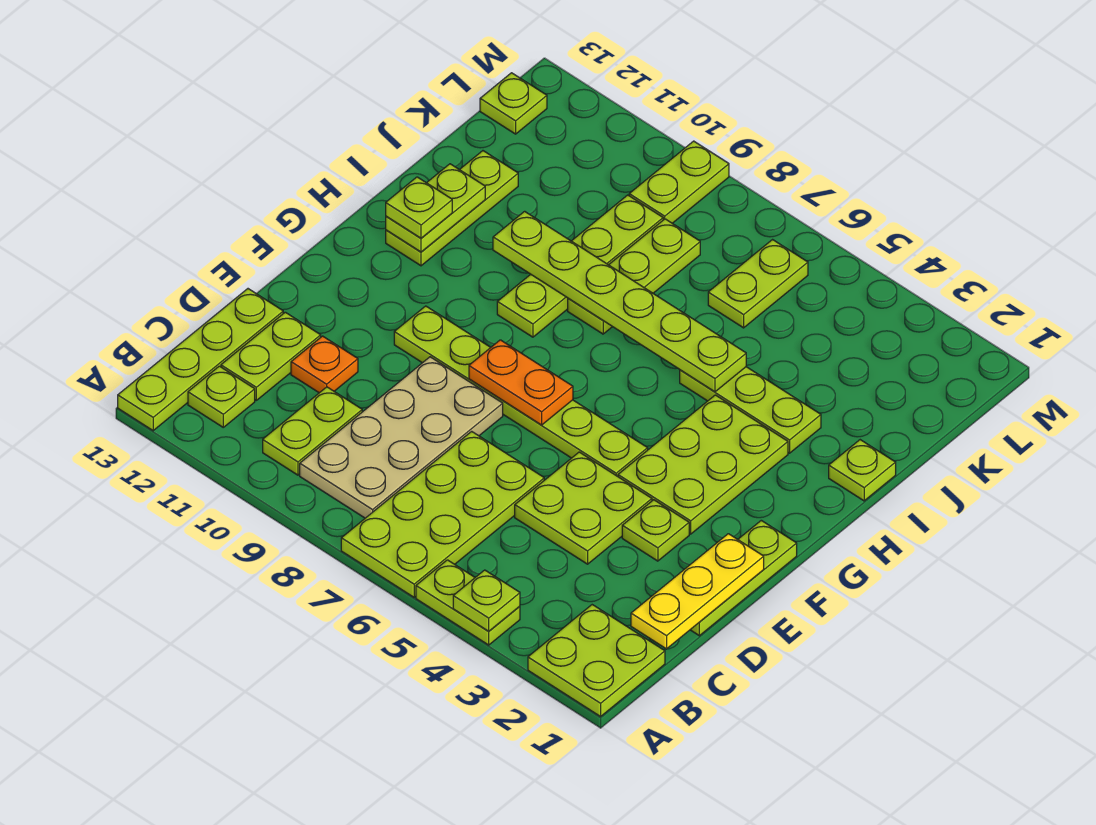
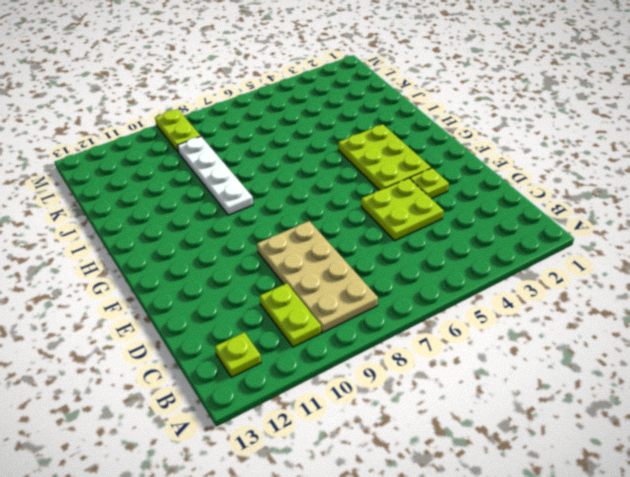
white plate H9:K9 level 1 -> lime plate H9:K9 level 1
none -> lime plate A1:B2 level 1
none -> lime plate A4:A5 level 1
none -> lime plate A6:D7 level 1

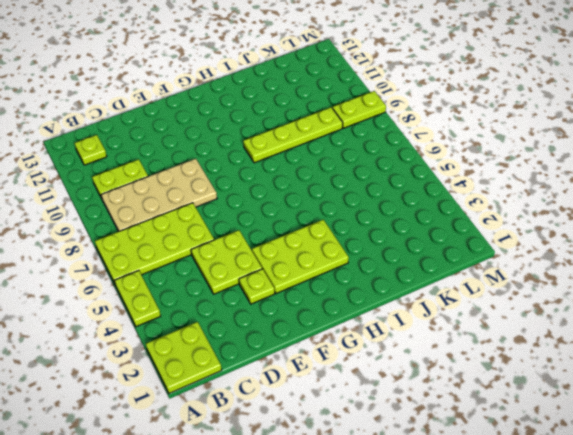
none -> lime plate A13:D13 level 1
none -> lime plate C12:D12 level 1
none -> lime plate D1:F1 level 1

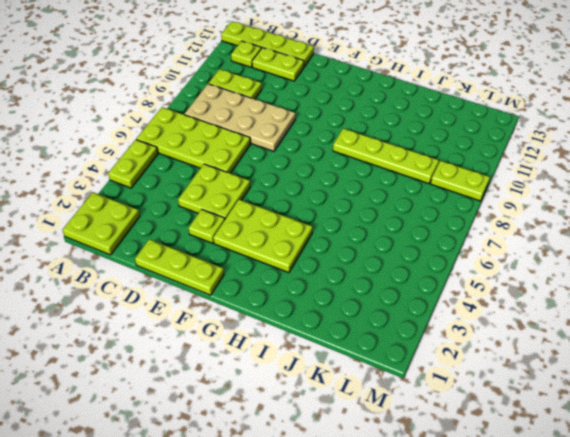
none -> orange plate D11 level 1
none -> lime plate F5:F10 level 1
none -> lime plate H12:J12 level 1

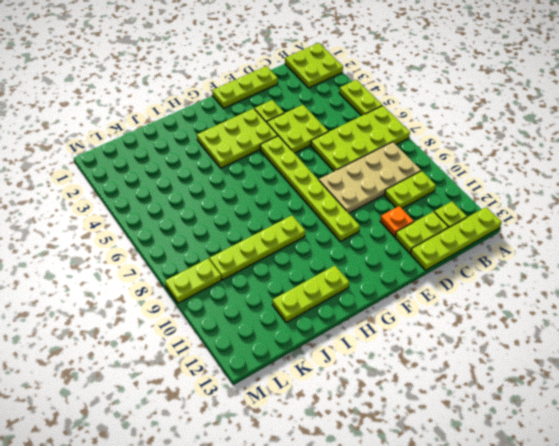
none -> lime plate I1 level 1
none -> lime plate I3:I5 level 1
none -> lime plate I8:K8 level 1

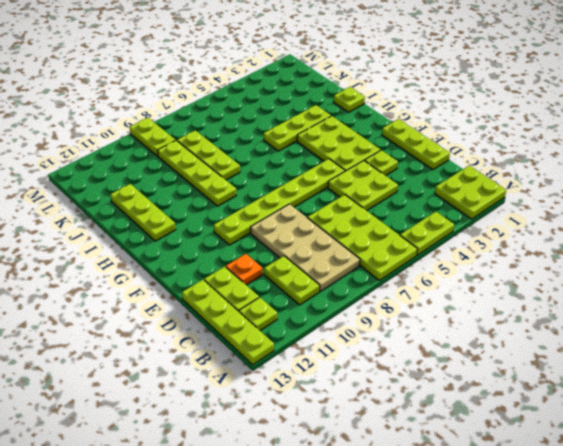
none -> lime plate K6:L6 level 1
none -> lime plate L13 level 1
none -> lime plate A4 level 2

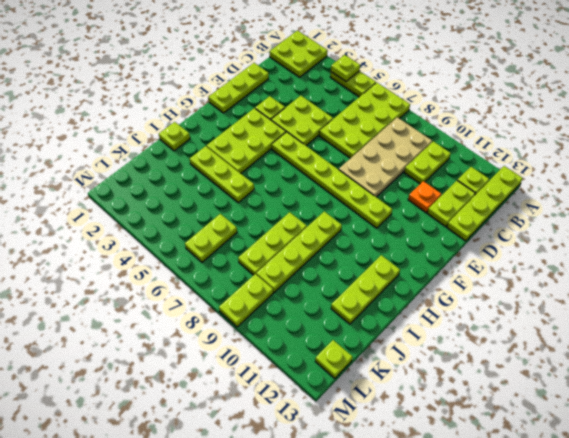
none -> yellow plate C1:E1 level 2
none -> orange plate F7:F8 level 2
none -> lime plate H12:I12 level 2

